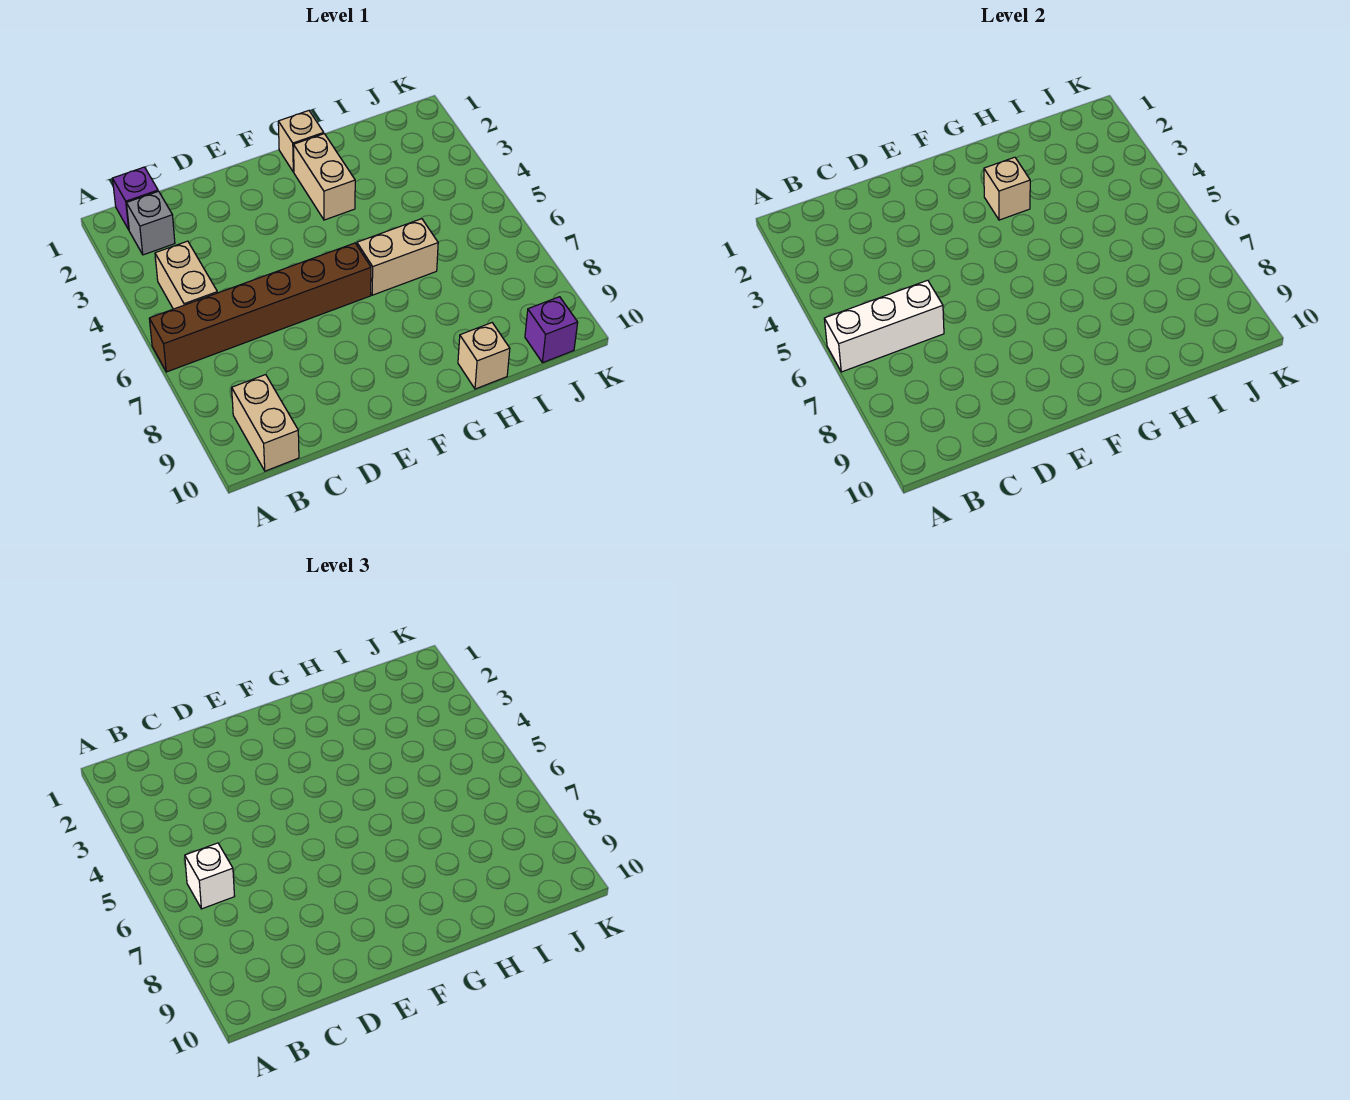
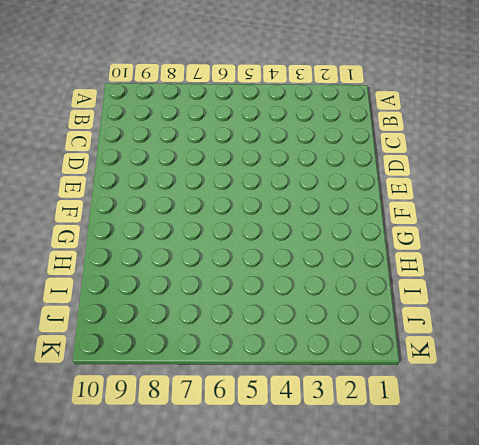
none -> brown brick A6:F6 level 1
none -> purple brick B1 level 1
none -> grey brick B2 level 1

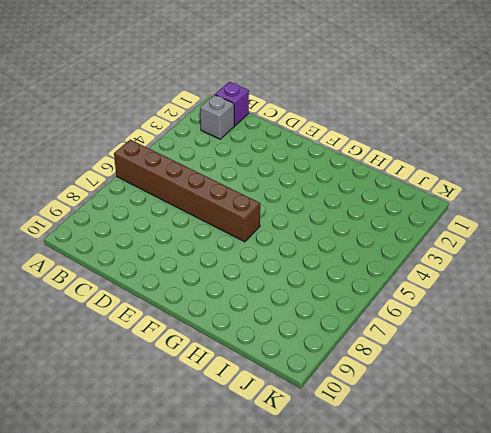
none -> tan brick B4:B5 level 1
none -> tan brick B9:B10 level 1
none -> tan brick G1 level 1

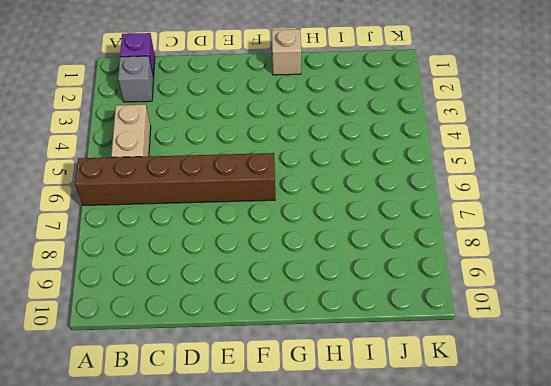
none -> tan brick B9:B10 level 1
none -> tan brick G2:G3 level 1
none -> tan brick G6:H6 level 1

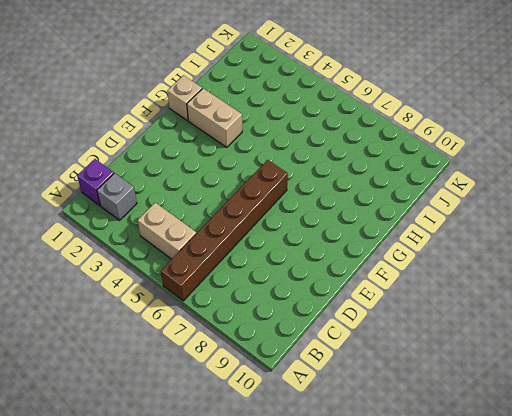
none -> tan brick B9:B10 level 1
none -> tan brick G6:H6 level 1
none -> tan brick H10 level 1

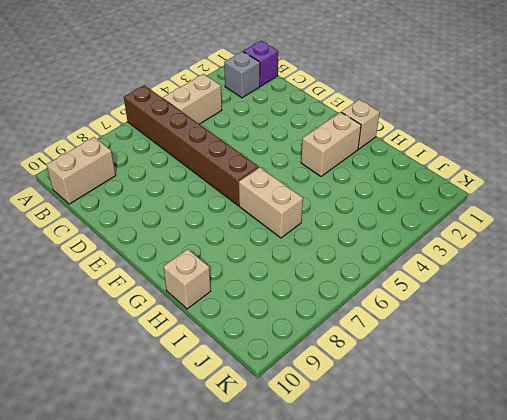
none -> purple brick J10 level 1
none -> white brick A6:C6 level 2
none -> tan brick G3 level 2

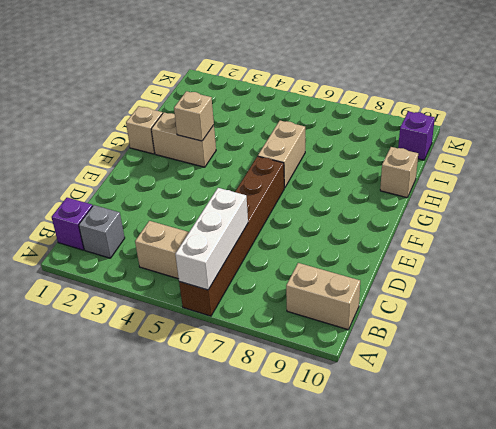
none -> white brick B6 level 3

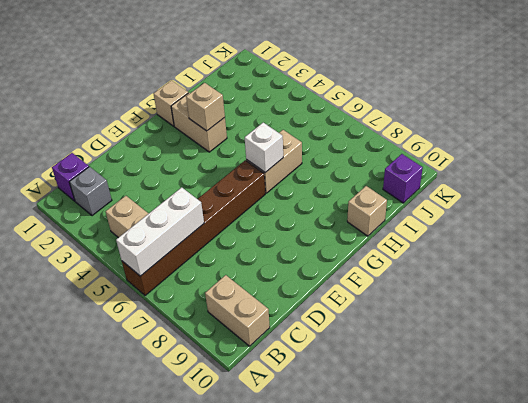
white brick G6 level 2 -> white brick B6 level 3

